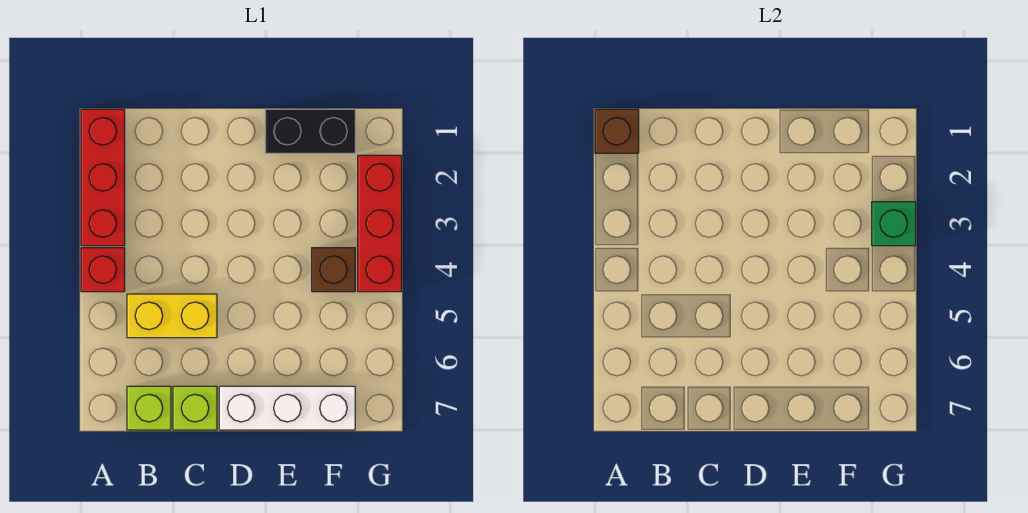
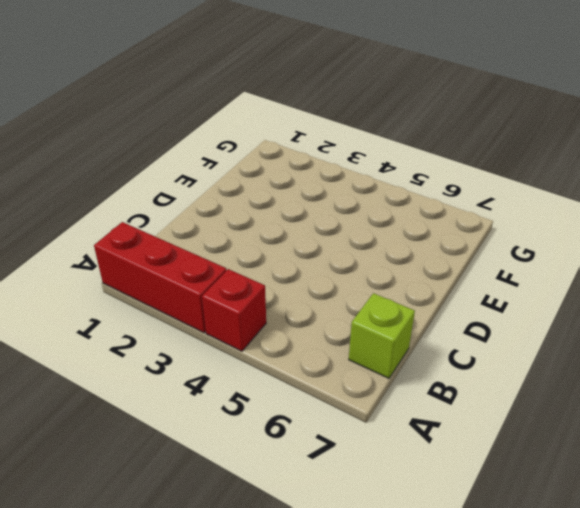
none -> yellow brick B5:C5 level 1
none -> lime brick C7 level 1

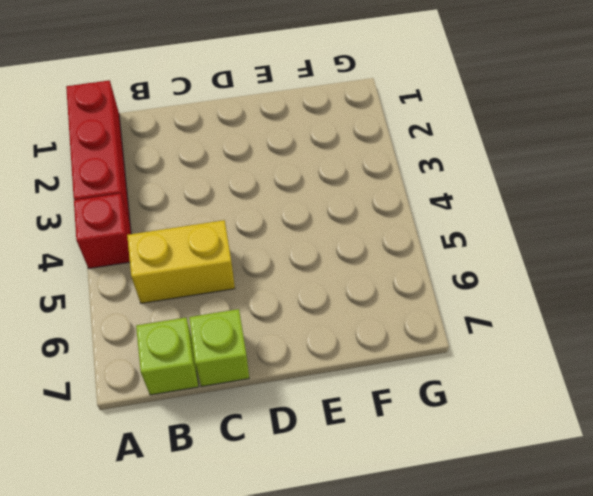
none -> white brick D7:F7 level 1
none -> black brick E1:F1 level 1

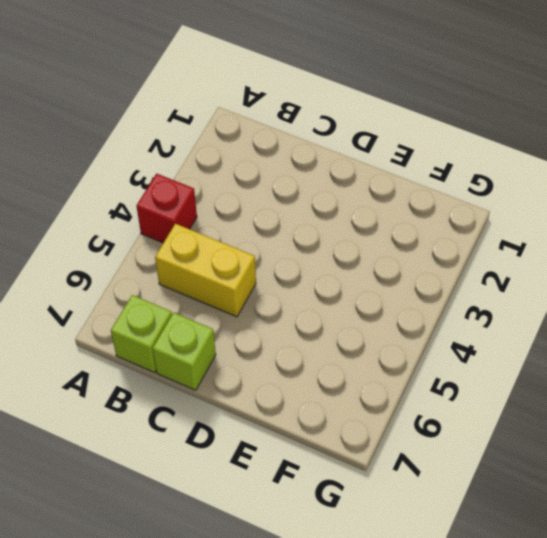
none -> red brick A1:A3 level 1
none -> white brick D7:F7 level 1

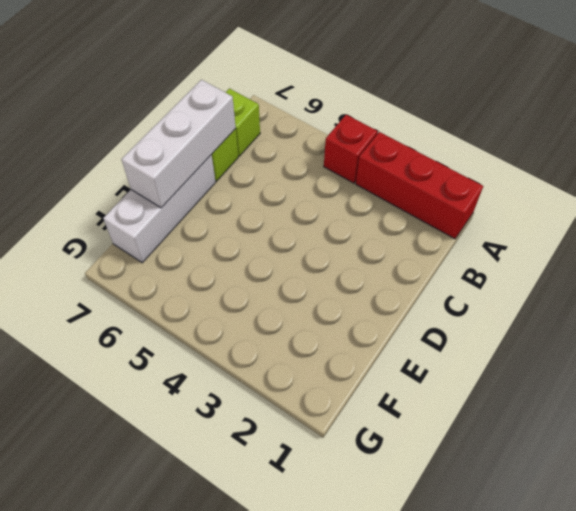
white brick C7:E7 level 2 -> none
none -> yellow brick B5:C5 level 1
none -> black brick E1:F1 level 1

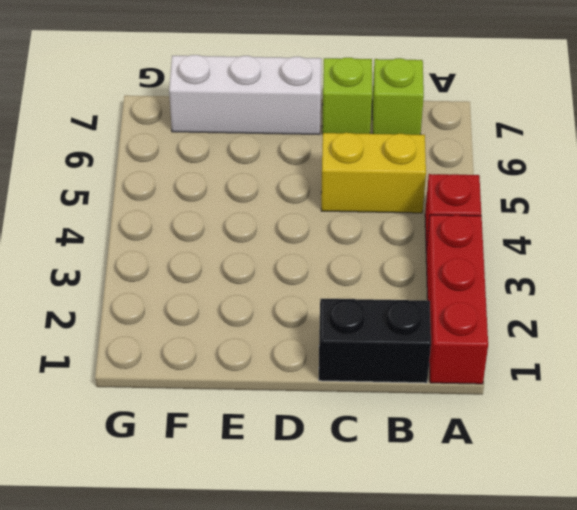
black brick B1:C1 level 1 -> black brick E1:F1 level 1
none -> brown brick F4 level 1
none -> red brick G2:G4 level 1

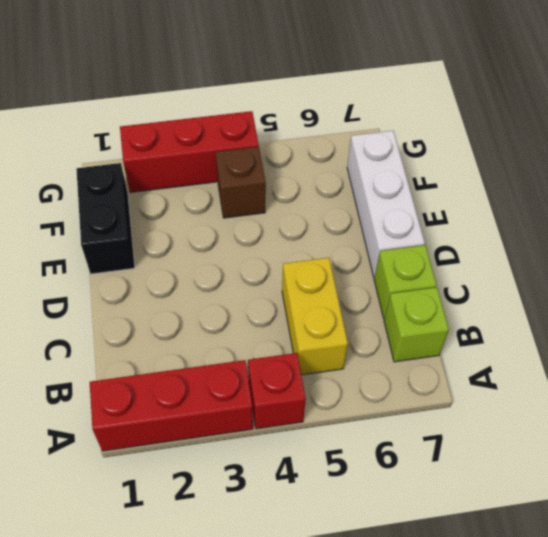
none -> brown brick A1 level 2
none -> green brick G3 level 2

